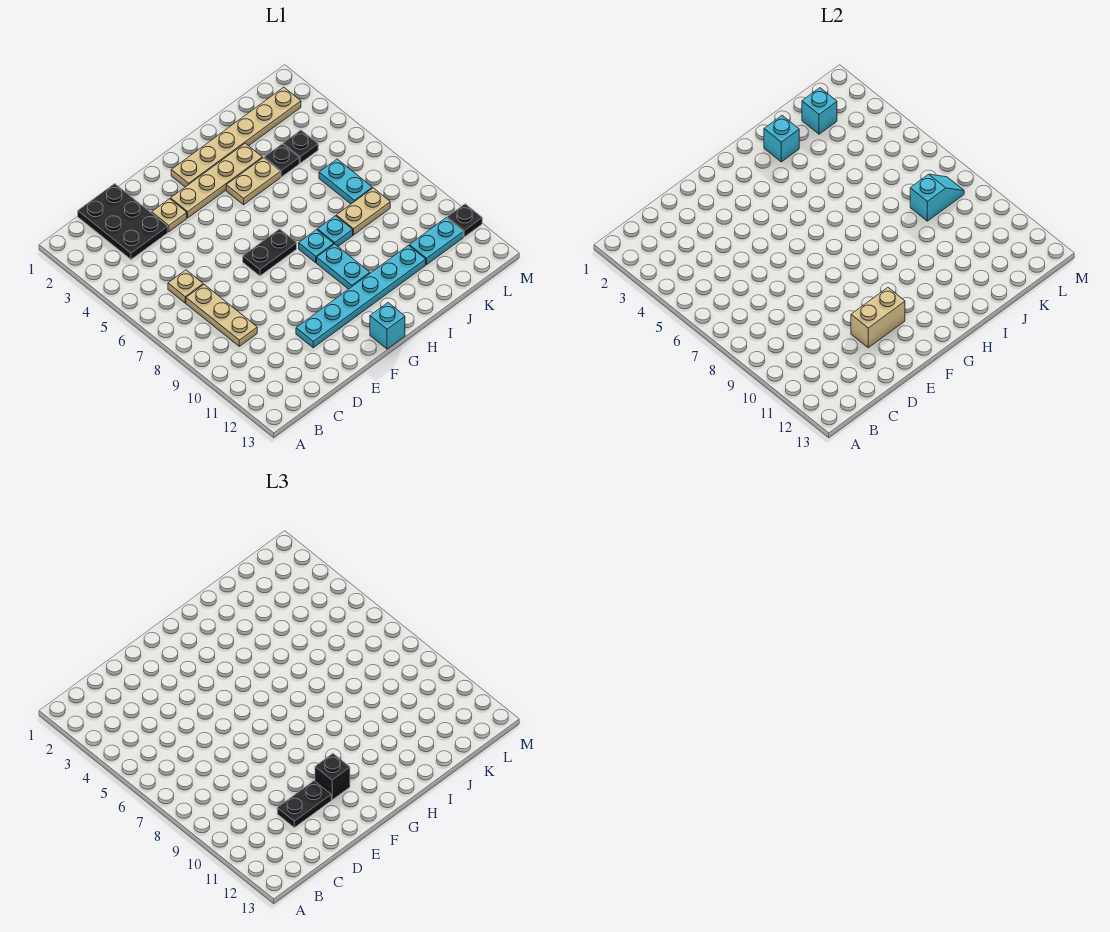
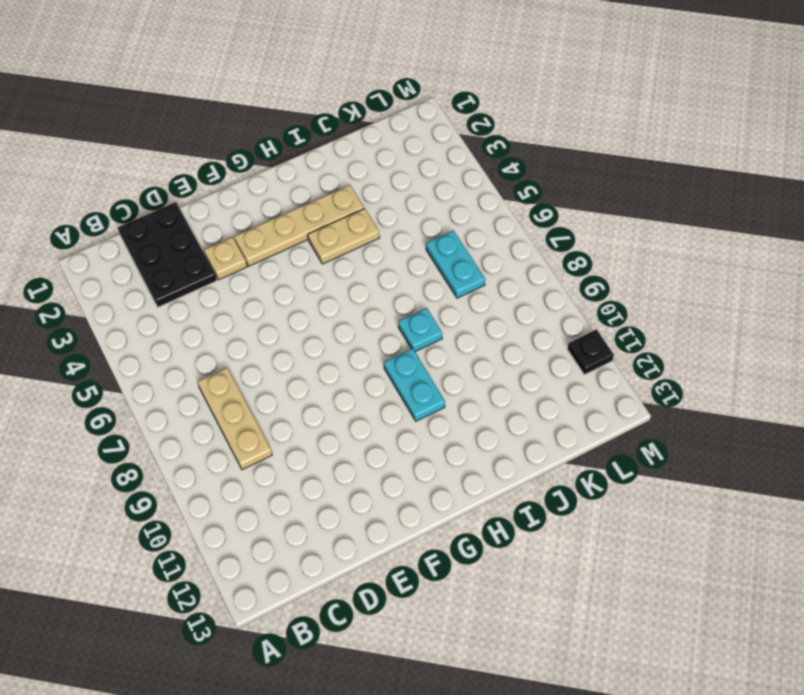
none -> tan plate C6 level 1
none -> cyan plate E11:J11 level 1
none -> black plate F7:G7 level 1

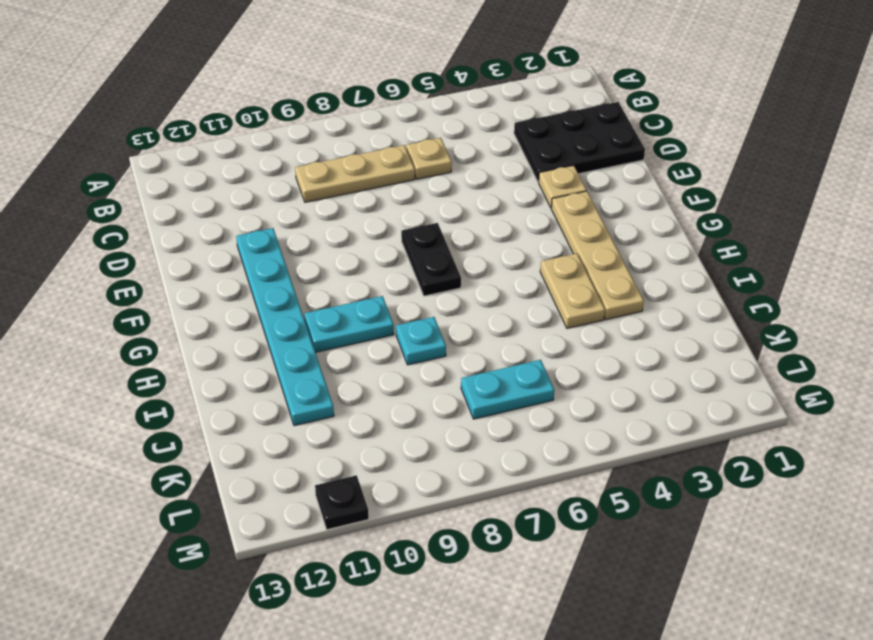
none -> tan plate G2:L2 level 1
none -> cyan brick G13 level 1
none -> cyan plate H8 level 1

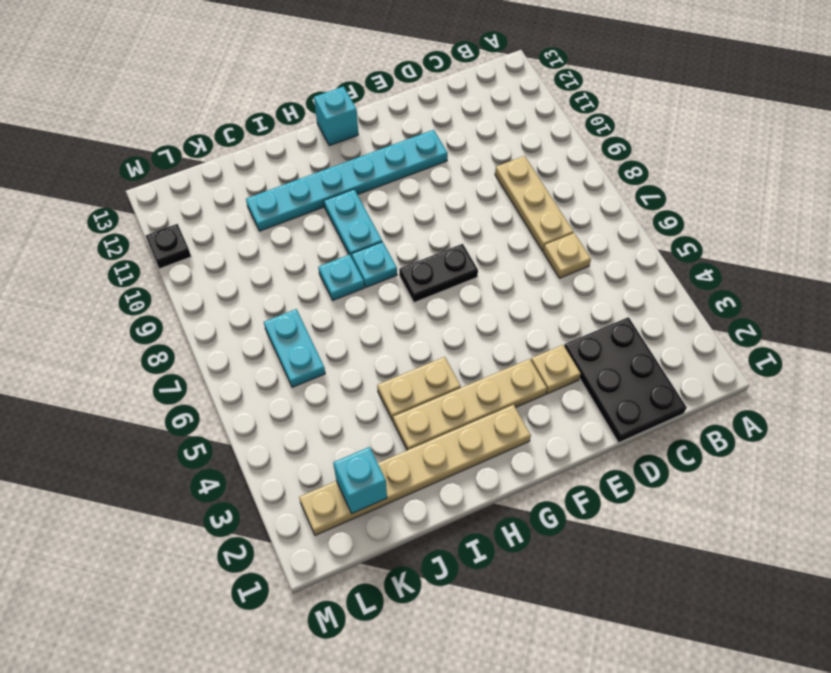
none -> black plate J4 level 1
none -> tan plate J8:K8 level 1
none -> black plate K4 level 1

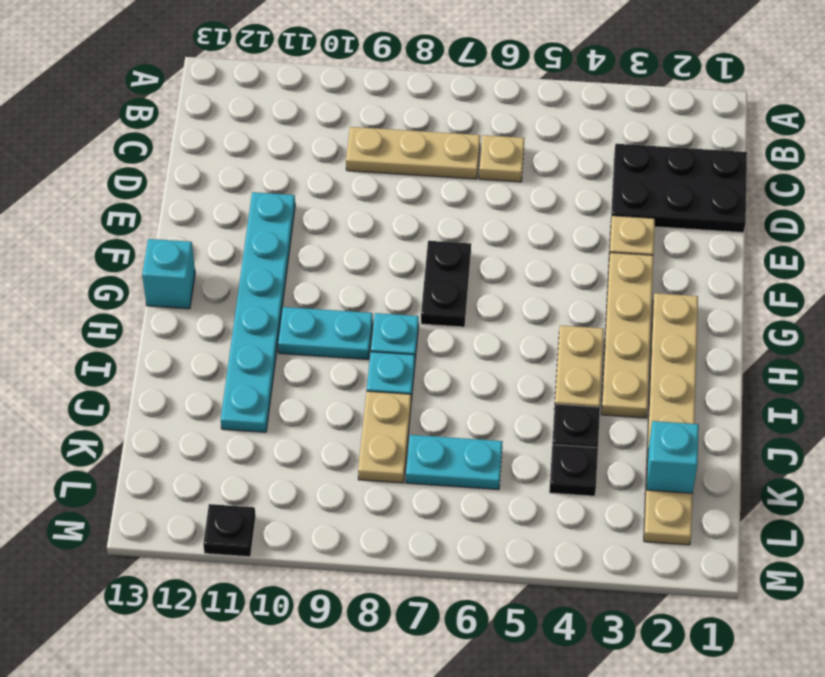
none -> cyan plate K11:L11 level 1
none -> tan brick E11:F11 level 2
none -> cyan brick I2 level 2

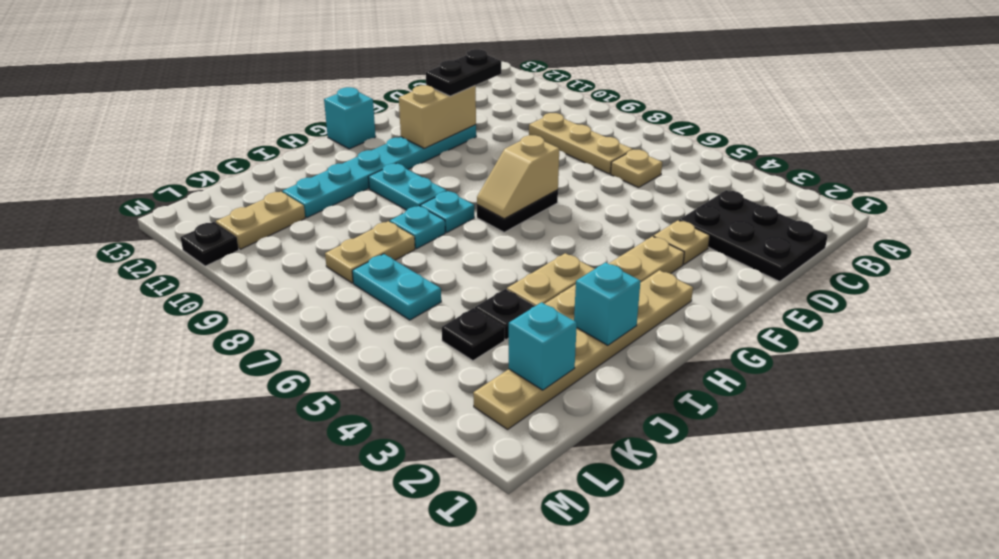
tan slope F7:G7 level 2 top F -> none
tan plate K11:L11 level 1 -> cyan plate K11:L11 level 1
none -> cyan slope K8:L8 level 2 top K
none -> black brick F11 level 3

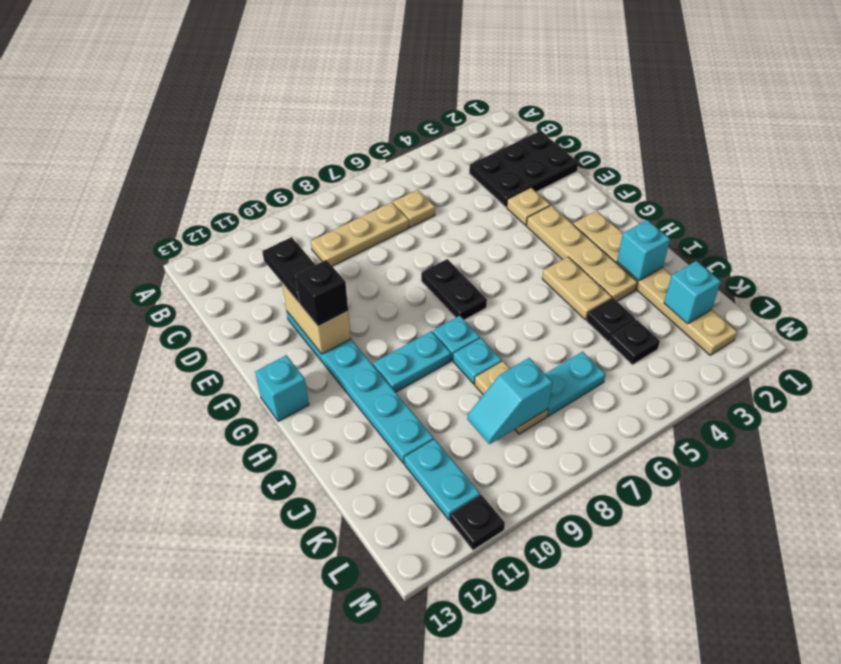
cyan slope K8:K9 level 2 top 8 -> cyan slope K8:L8 level 2 top K

